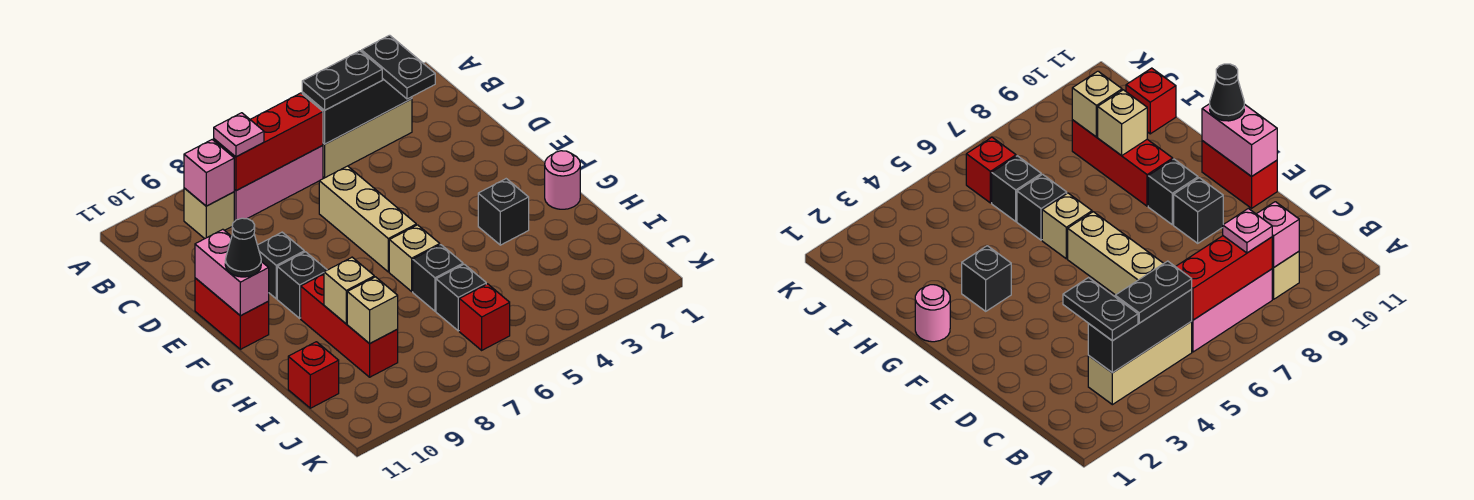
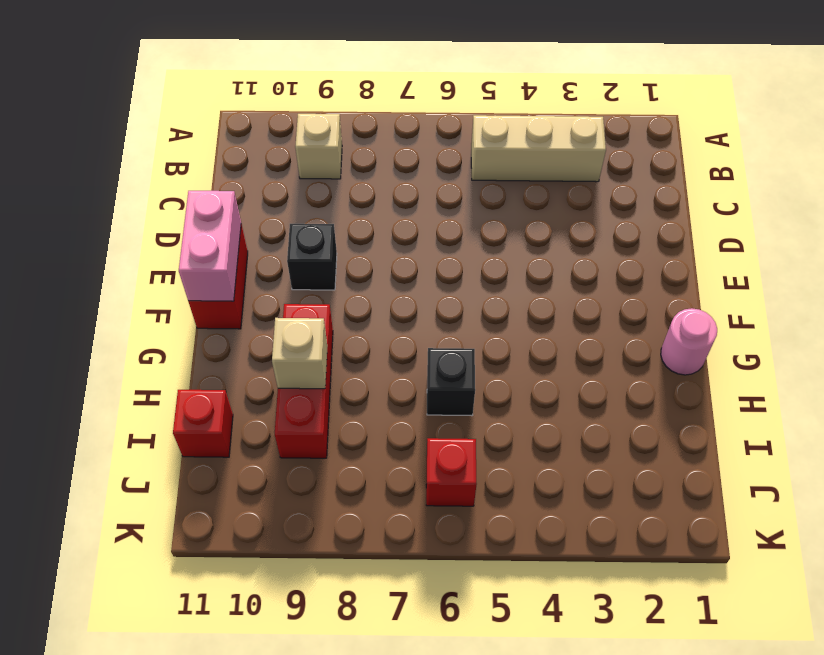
none -> pink brick B6:B8 level 1
none -> tan brick D6:F6 level 1
none -> black brick F9 level 1

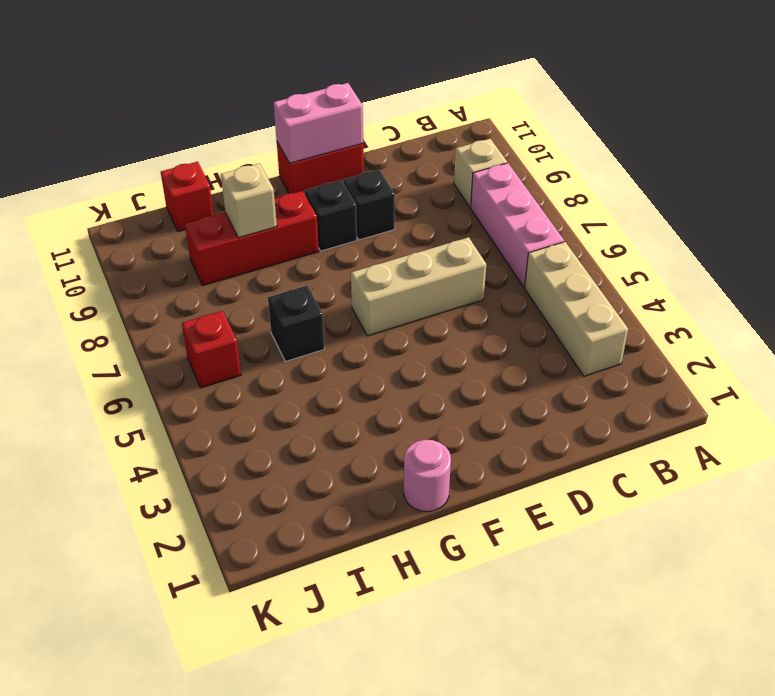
none -> black brick G3 level 1
none -> tan brick G6 level 1
none -> black brick I6 level 1

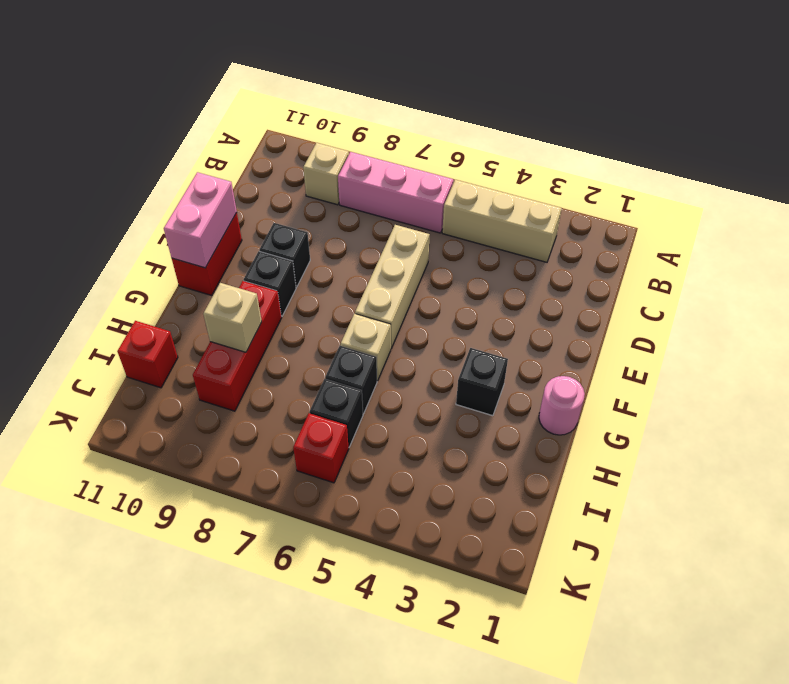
none -> black brick B3:B5 level 2
none -> red brick B6:B8 level 2
none -> pink brick B9 level 2

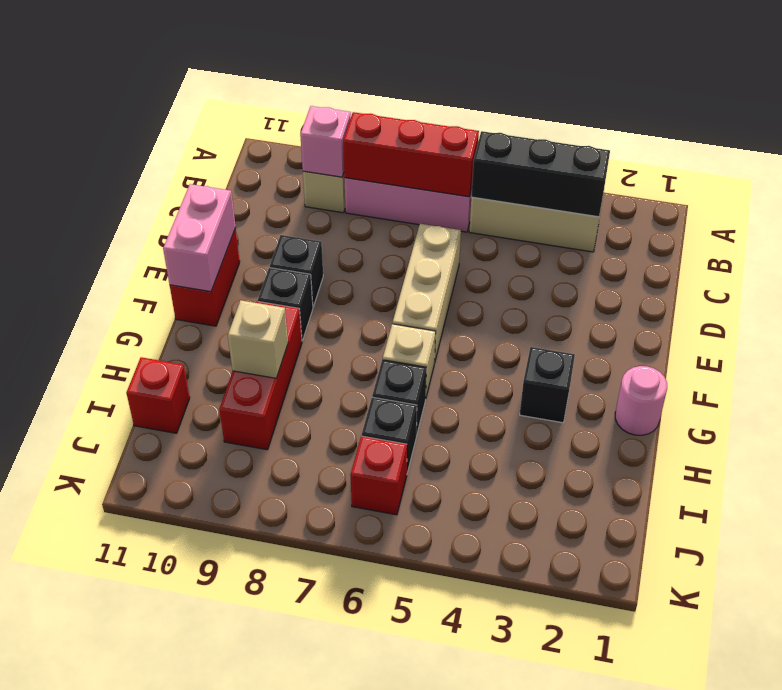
none -> tan brick I9 level 2
none -> black plate B3:C3 level 3
none -> black plate B4:B5 level 3

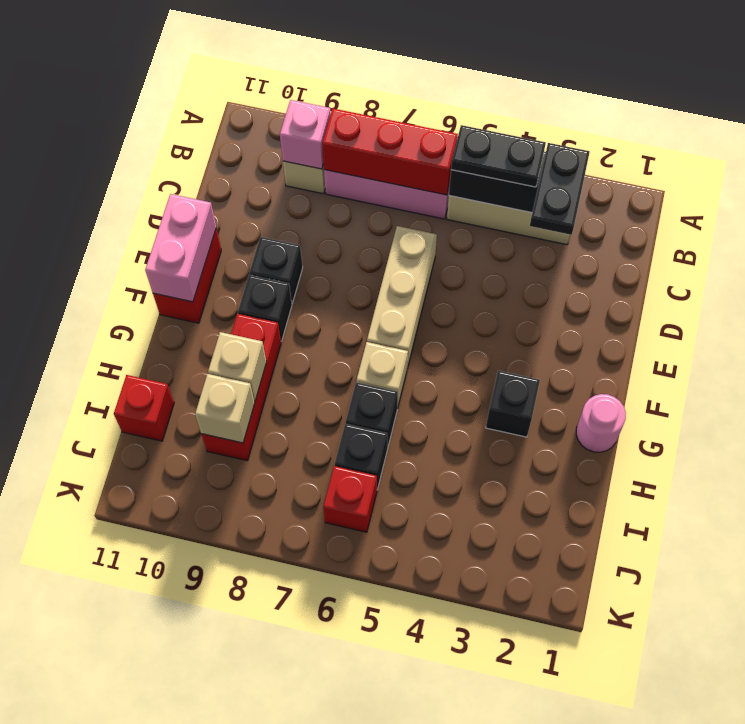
none -> pink plate B8 level 3
none -> black cone F11 level 3

